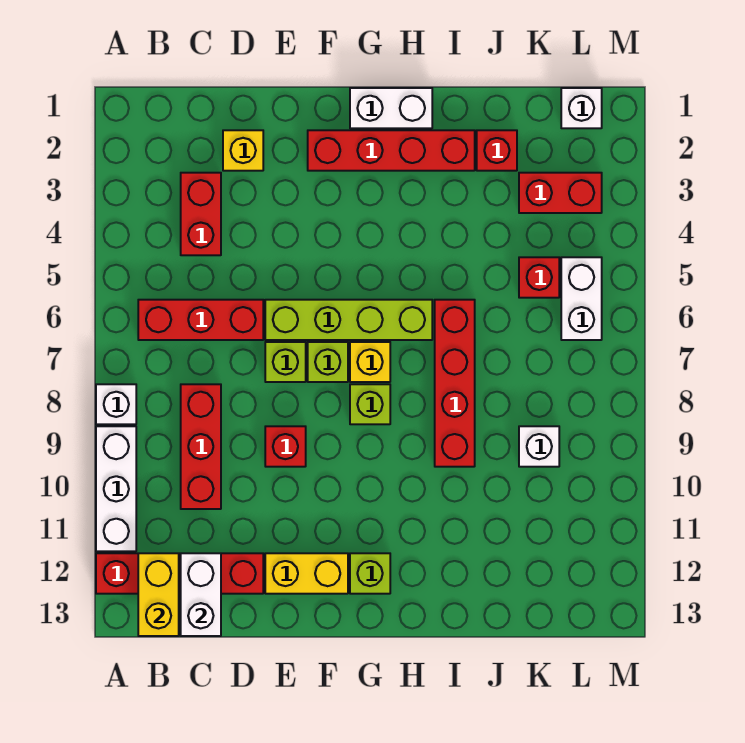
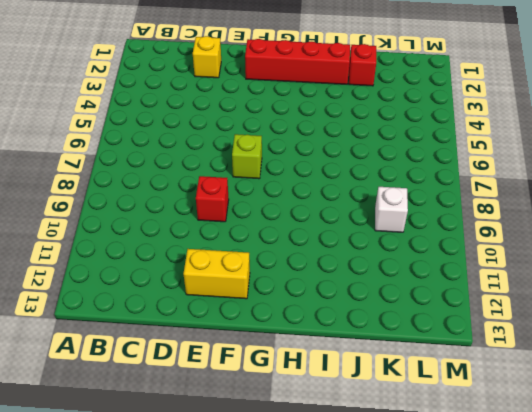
none -> white brick A8 level 1
none -> white brick A9:A11 level 1
none -> red brick A12:D12 level 1

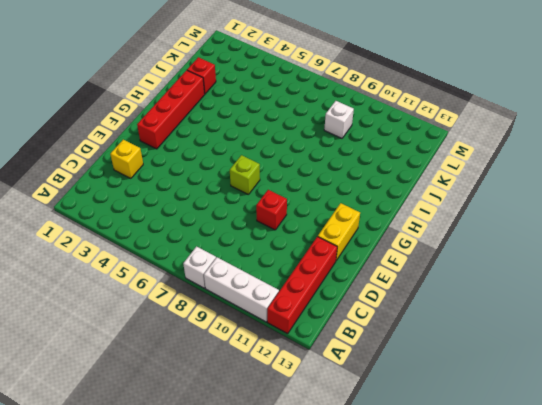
none -> red brick B6:D6 level 1
none -> red brick C3:C4 level 1
none -> red brick C8:C10 level 1

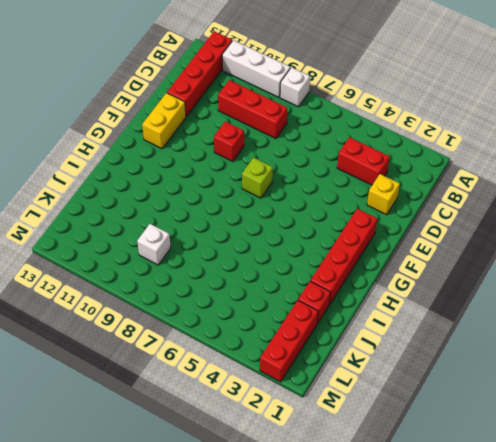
red brick K2:M2 level 1 -> red brick B6:D6 level 1
none -> lime brick E6:H6 level 1
none -> lime brick E7 level 1
none -> white brick G1:H1 level 1

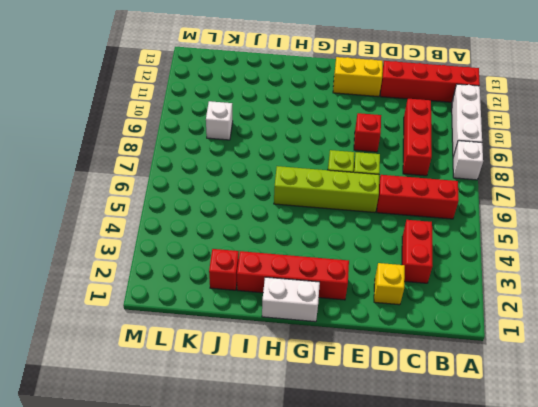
none -> yellow brick G7 level 1
none -> lime brick G8 level 1
none -> lime brick G12 level 1

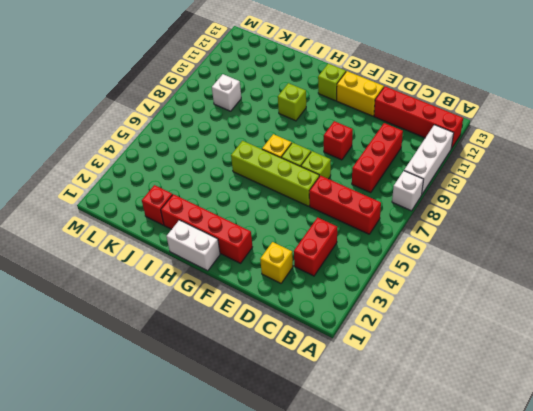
lime brick H10 level 1 -> lime brick G8 level 1
none -> red brick I6:I9 level 1
none -> red brick K3:L3 level 1
none -> red brick K5 level 1

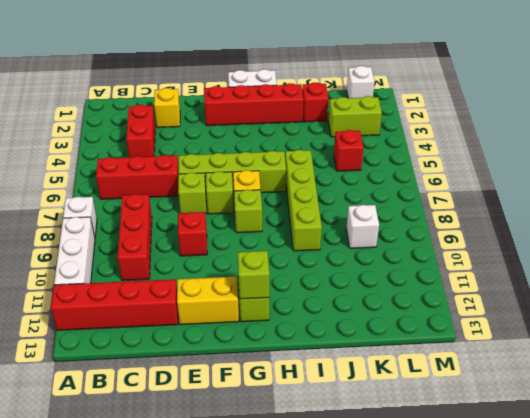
lime brick G12 level 2 -> none
lime brick I6:I9 level 1 -> red brick I6:I9 level 1
lime brick K3:L3 level 1 -> red brick K3:L3 level 1
none -> white brick L5:L6 level 1
none -> yellow brick B12:B13 level 2
none -> white brick C12:C13 level 2

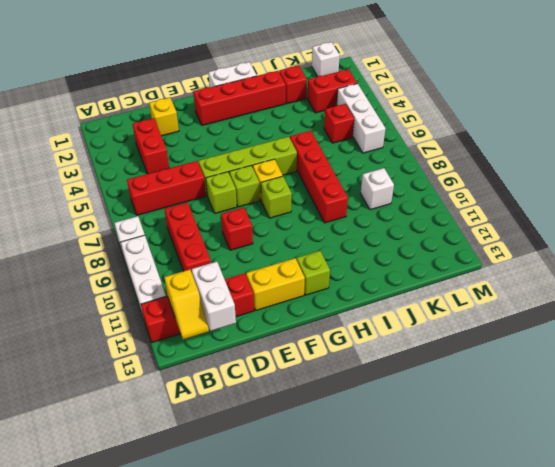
yellow slope B12:B13 level 2 top 12 -> yellow brick B12:B13 level 2
white brick L4:L6 level 1 -> white brick L5:L6 level 1

